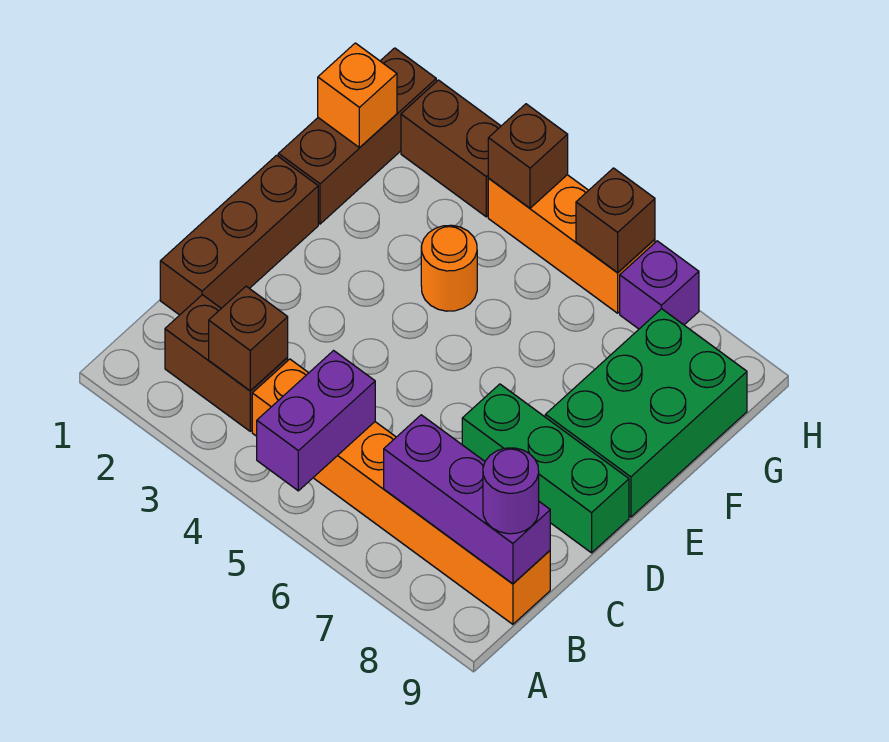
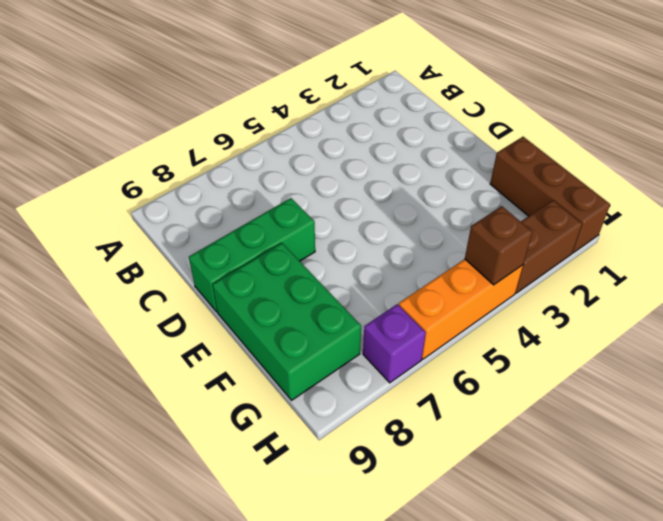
none -> brown brick B2:B3 level 1
none -> orange brick B4:B9 level 1
none -> brown brick C1:E1 level 1

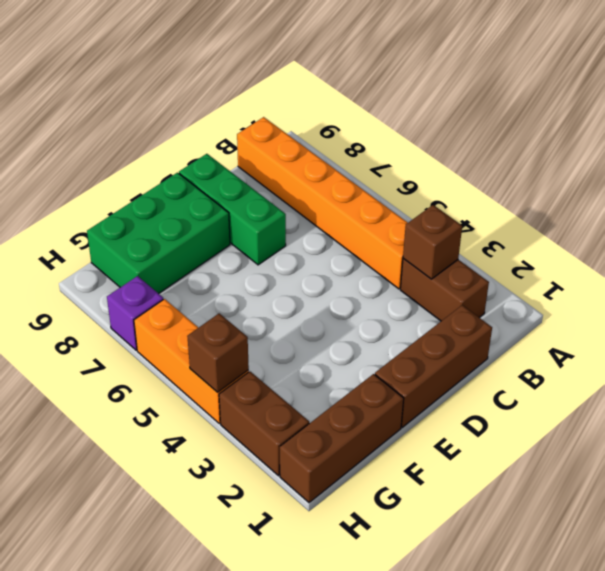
none -> orange round brick F4 level 1
none -> purple brick A5:B5 level 2
none -> purple brick B7:B9 level 2

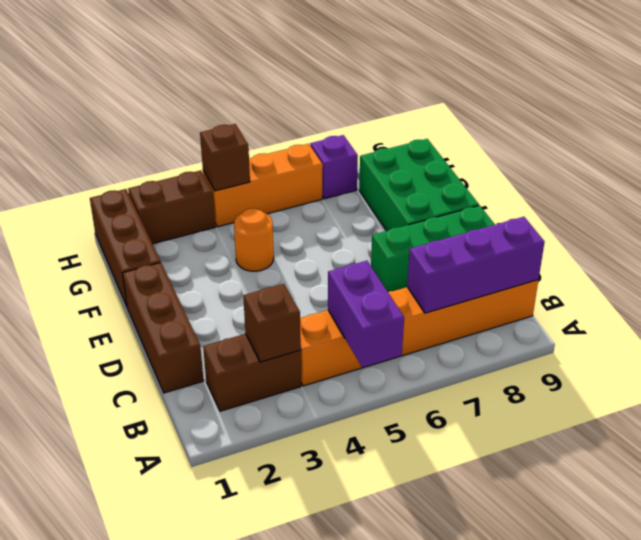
none -> orange brick G1 level 2
none -> brown brick H6 level 2
none -> purple round brick B9 level 3

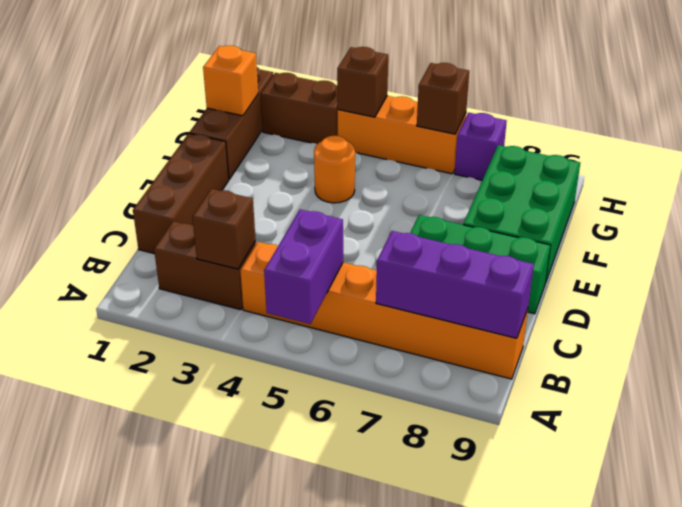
none -> purple round brick B9 level 3

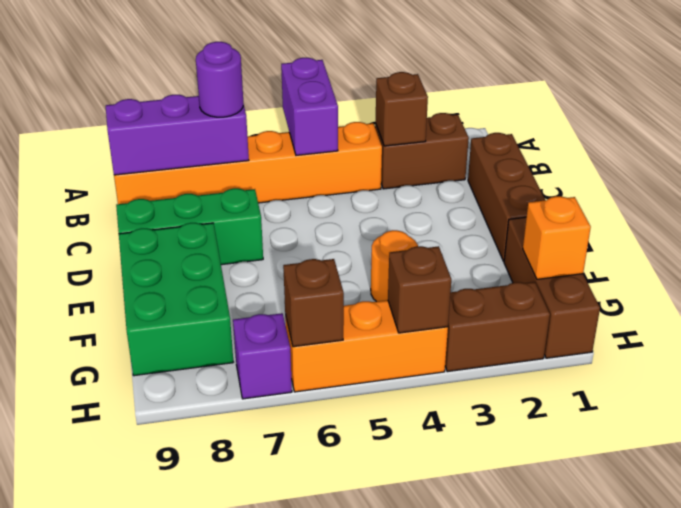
purple round brick B7 level 3 -> purple round brick B9 level 3

